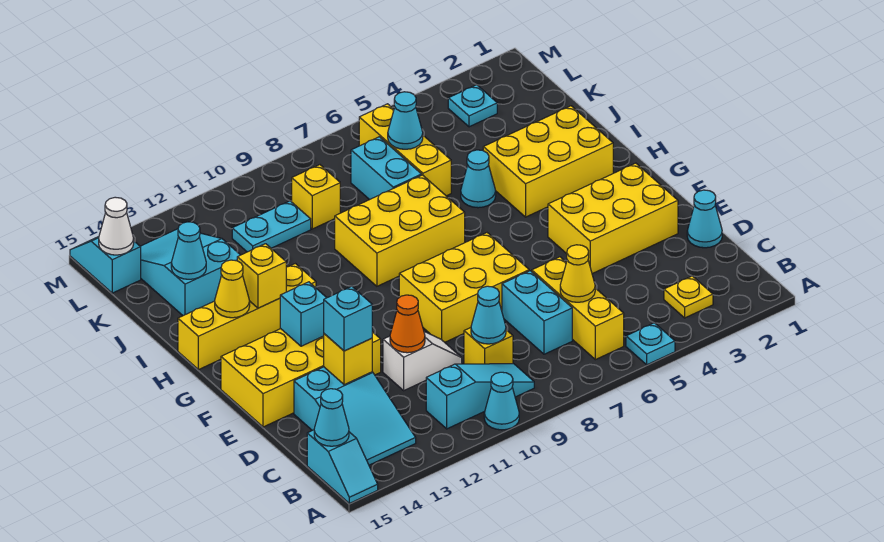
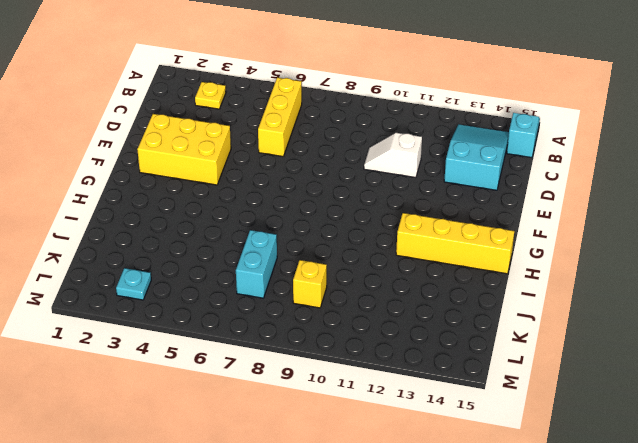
none -> cyan plate A5 level 1
none -> cyan cone A10 level 1
none -> cyan slope B9:B11 level 1 top 11
none -> cyan brick C7:D7 level 1

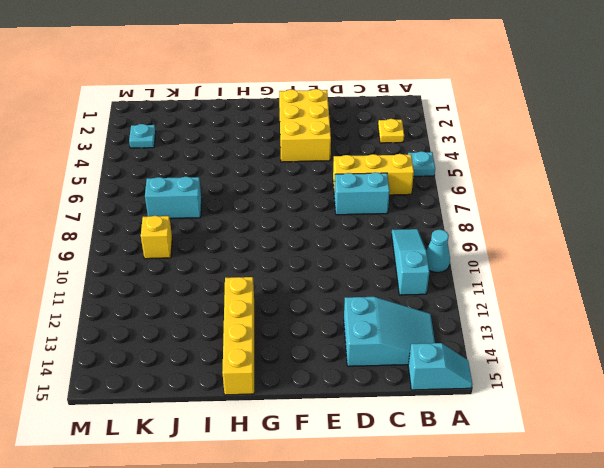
none -> yellow brick C9 level 1
none -> cyan cone D1 level 1
none -> white slope D10:D11 level 1 top 11
none -> yellow brick E7:F9 level 1

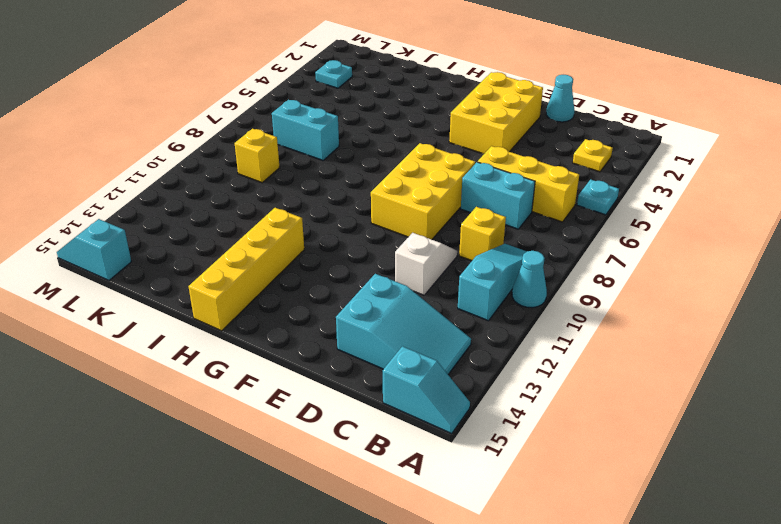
none -> yellow brick E12:F15 level 1
none -> yellow brick H2:I4 level 1
none -> yellow brick H7:I9 level 1
none -> cyan cone I5 level 1

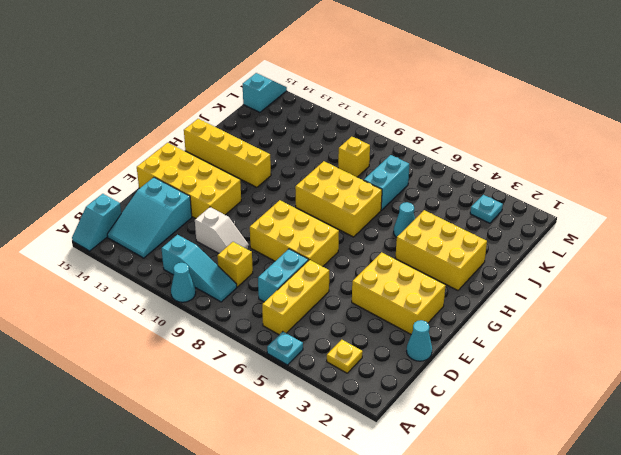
none -> yellow brick J6:L6 level 1
none -> cyan slope J13:L14 level 1 top J
none -> cyan plate K10:K11 level 1
none -> cyan cone B15 level 2

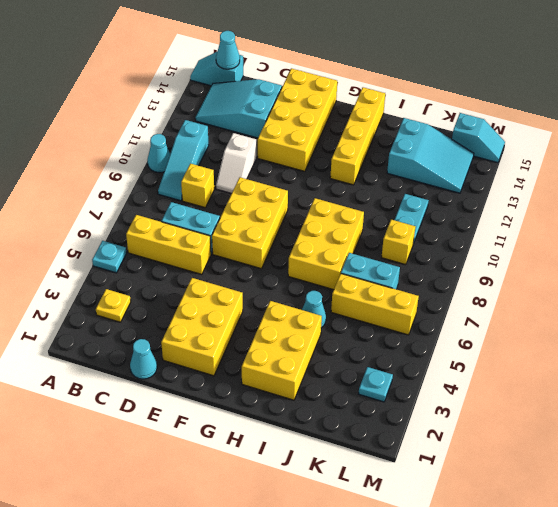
none -> yellow cone C6 level 2
none -> cyan cone C9 level 2
none -> orange cone D11 level 2
none -> yellow brick D13 level 2

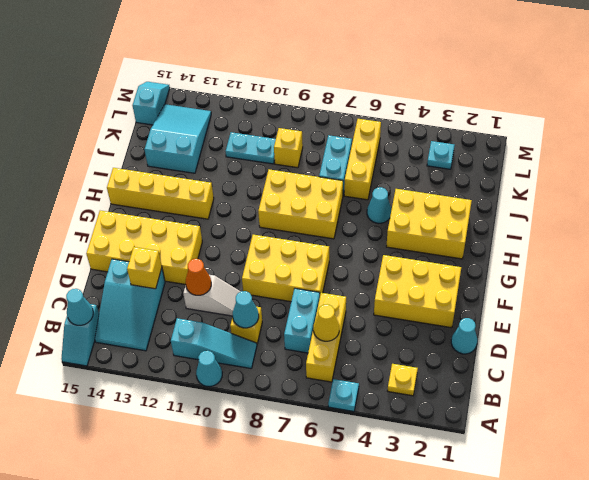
none -> cyan brick F13 level 2
none -> yellow brick H13 level 2
none -> yellow cone H14 level 2
none -> cyan cone J14 level 2

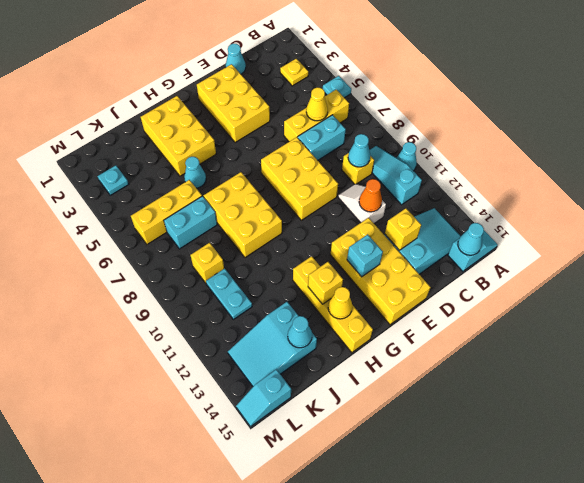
none -> cyan cone K6 level 2
none -> white cone L15 level 2
none -> cyan brick D13 level 3

